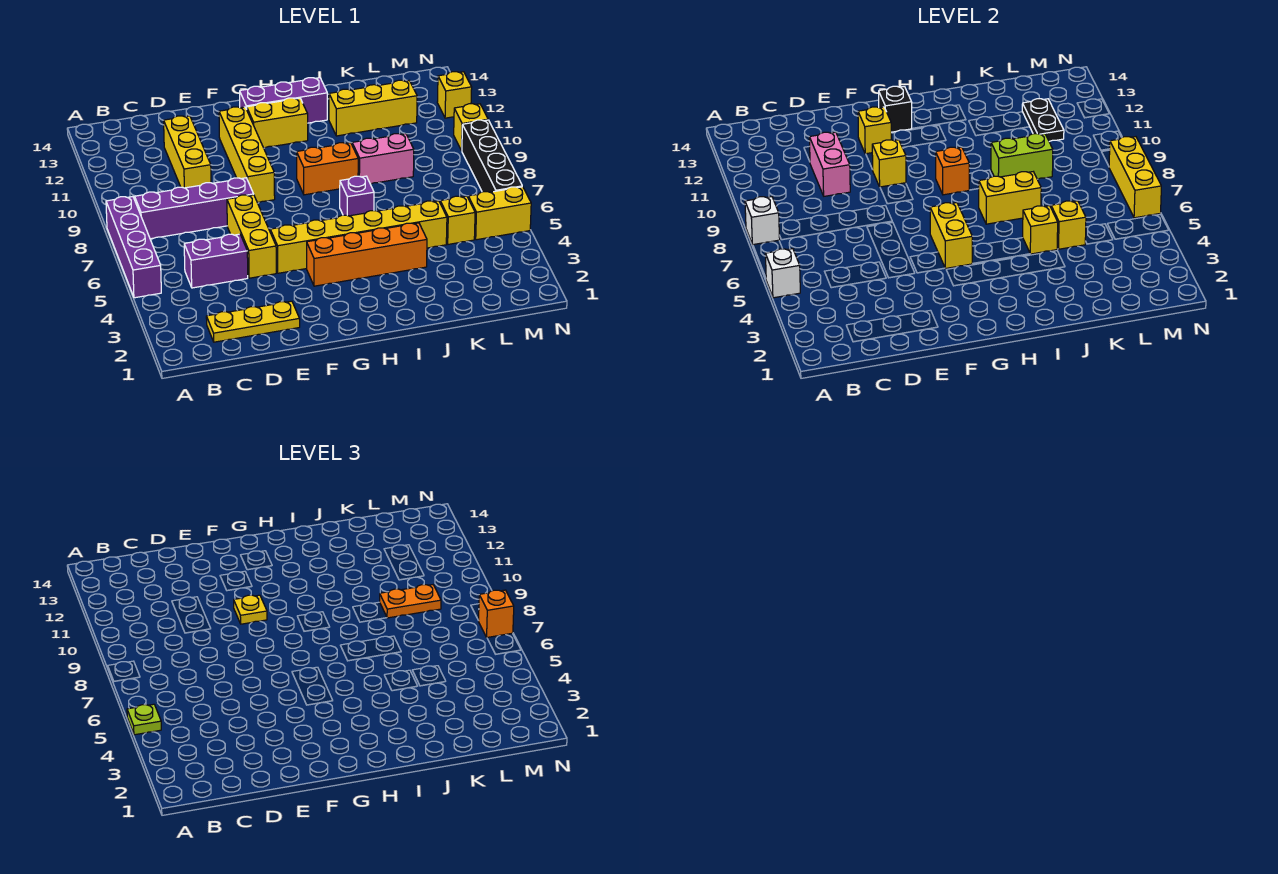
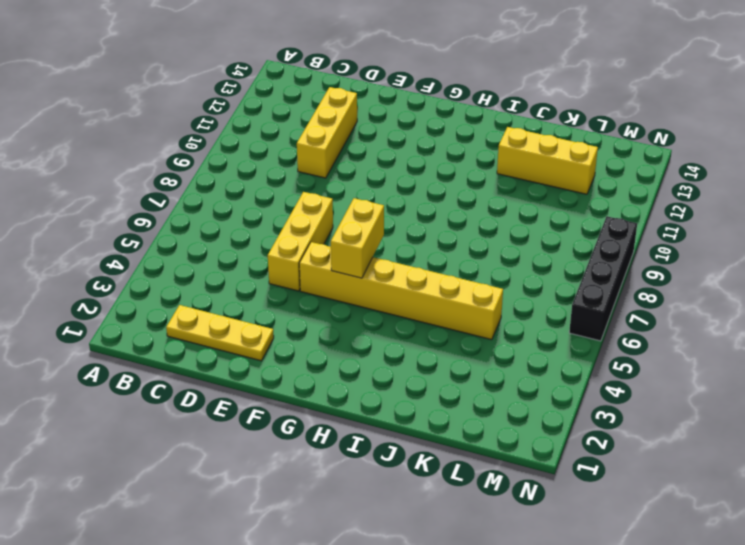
none -> purple brick A5:A8 level 1
none -> purple brick B8:E8 level 1
none -> purple brick C5:D5 level 1
none -> yellow brick F9:F12 level 1

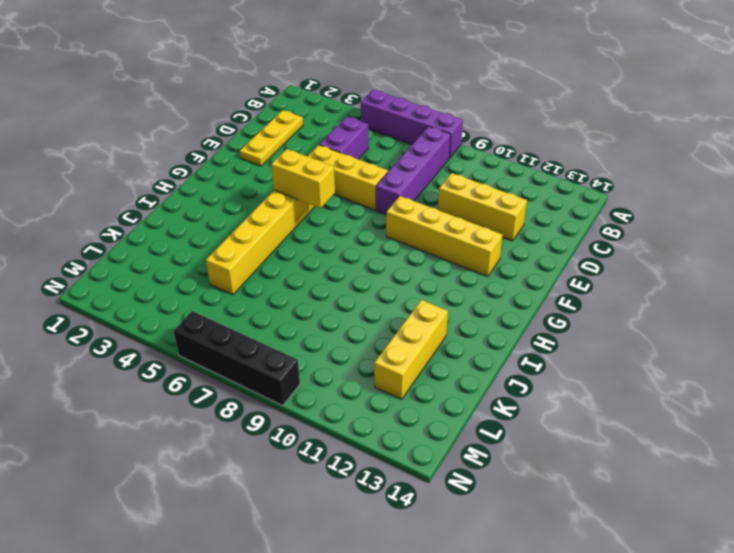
none -> orange brick G4:J4 level 1
none -> yellow brick G12:H12 level 1
none -> purple brick G13:I13 level 1
none -> orange brick H9:I9 level 1

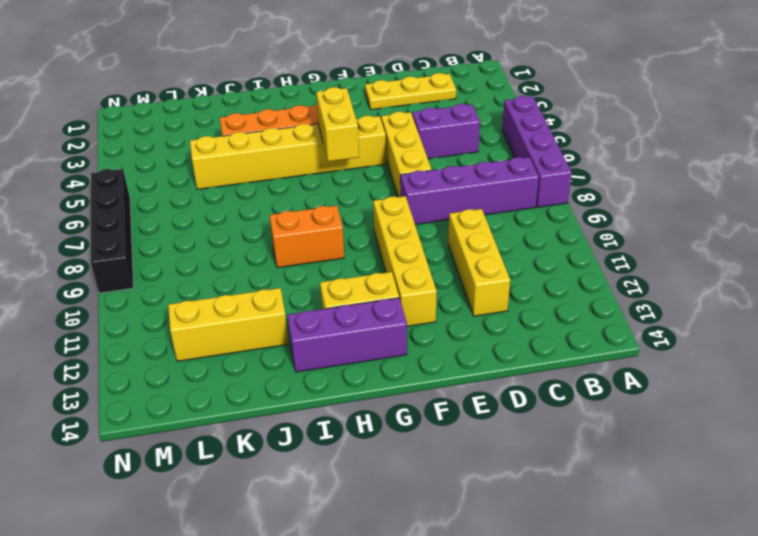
none -> purple brick I7 level 1
none -> pink brick J9:K9 level 1
none -> yellow brick L5 level 1
none -> yellow brick M5:N5 level 1

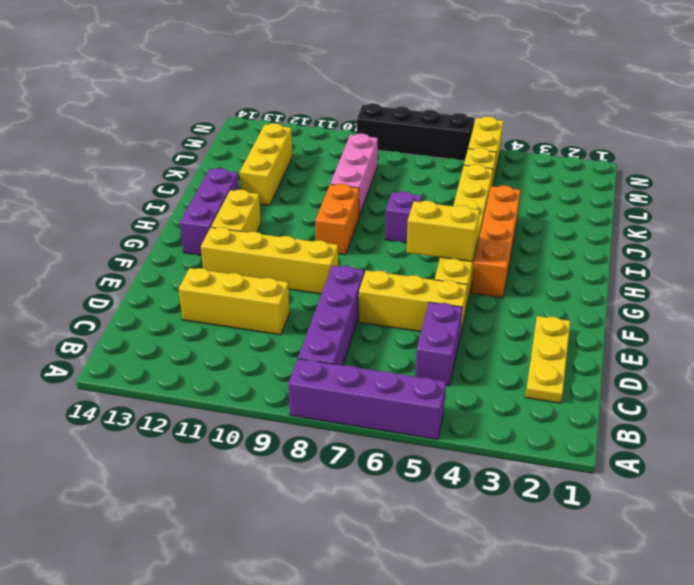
pink brick J9:L9 level 1 -> pink brick J9:K9 level 1
none -> yellow brick N10 level 1
none -> yellow brick N12 level 1
none -> white brick A5 level 2
none -> white brick A8 level 2

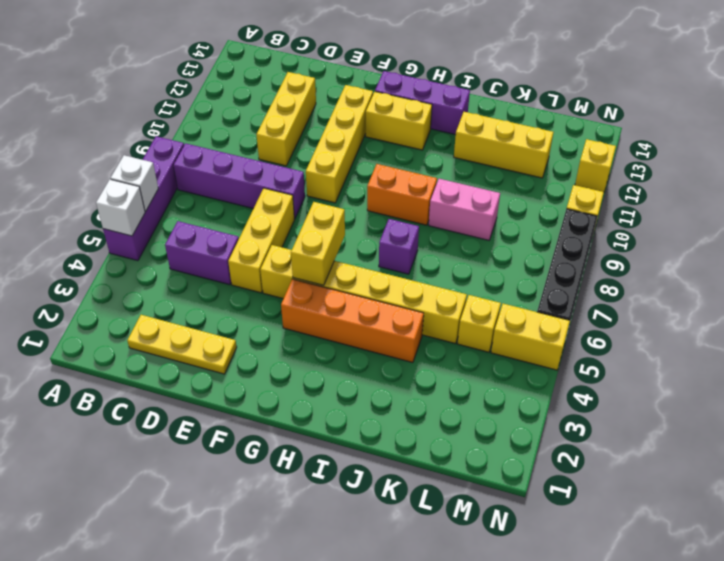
white brick A6 level 2 -> white brick A8 level 2
none -> pink brick D10:D11 level 2
none -> yellow brick F10 level 2
none -> yellow brick F12 level 2
none -> black brick G13 level 2

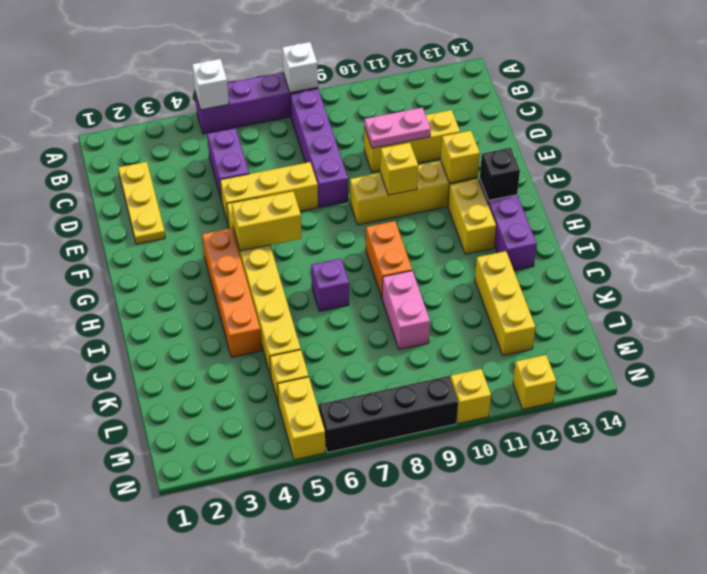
pink plate D10:D11 level 2 -> pink brick D10:D11 level 2
none -> orange brick H9 level 2
none -> yellow brick I7:J7 level 2
none -> yellow brick J5 level 2
none -> lime brick J9:K9 level 2

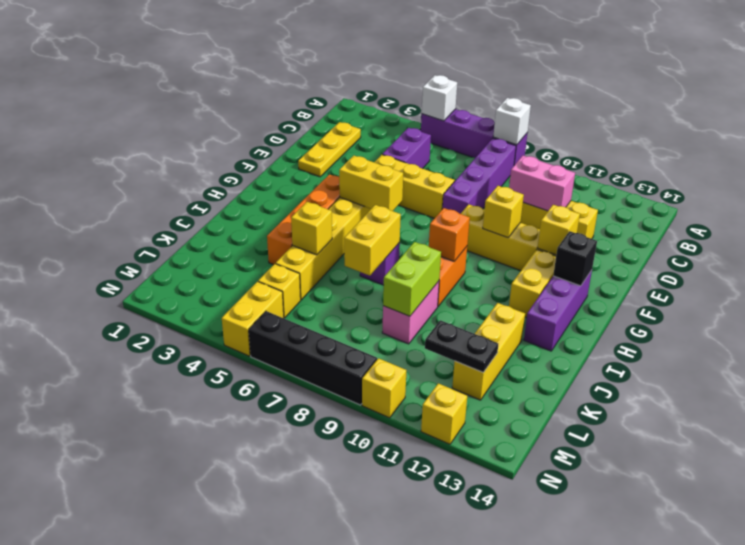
none -> yellow brick K5 level 2
none -> yellow brick N6:N8 level 2
none -> lime plate A5 level 3
none -> yellow plate F10 level 3

